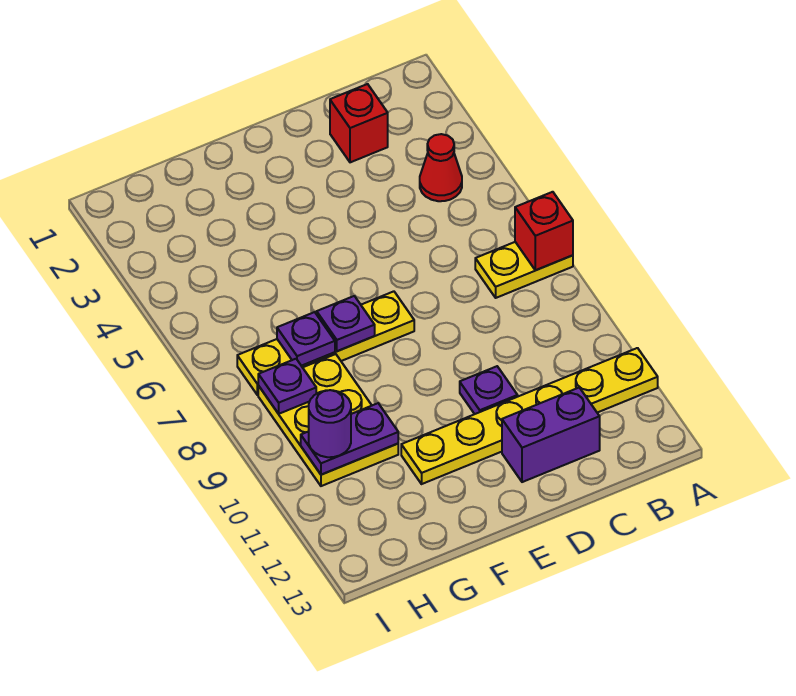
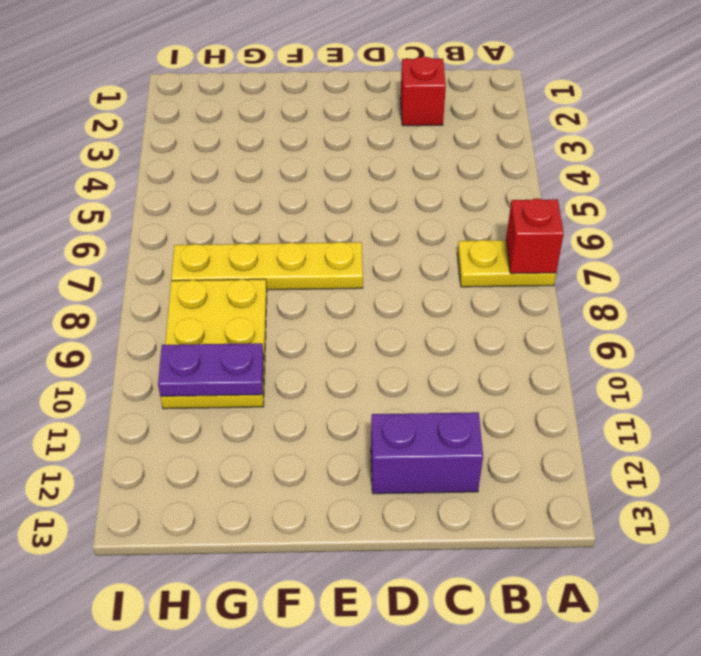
none -> yellow plate A11:F11 level 1
none -> red cone B4 level 1
none -> purple plate D10 level 1

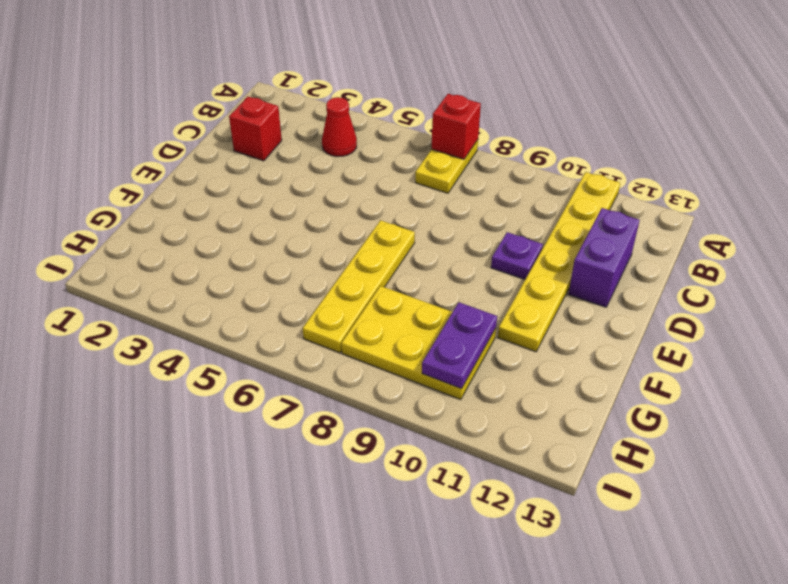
none -> purple plate F7 level 2
none -> purple plate G7 level 2
none -> purple plate H8 level 2

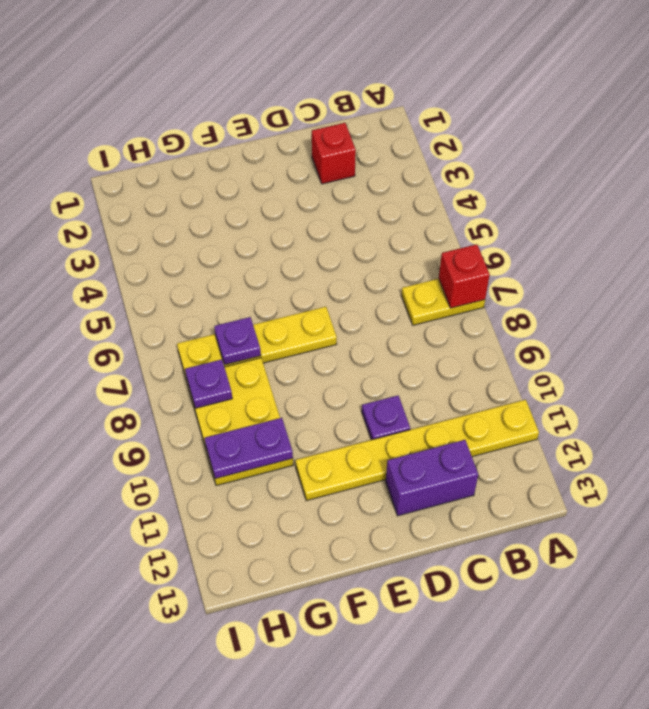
none -> red cone B4 level 1
none -> purple plate F7 level 2
none -> purple round brick H10 level 3

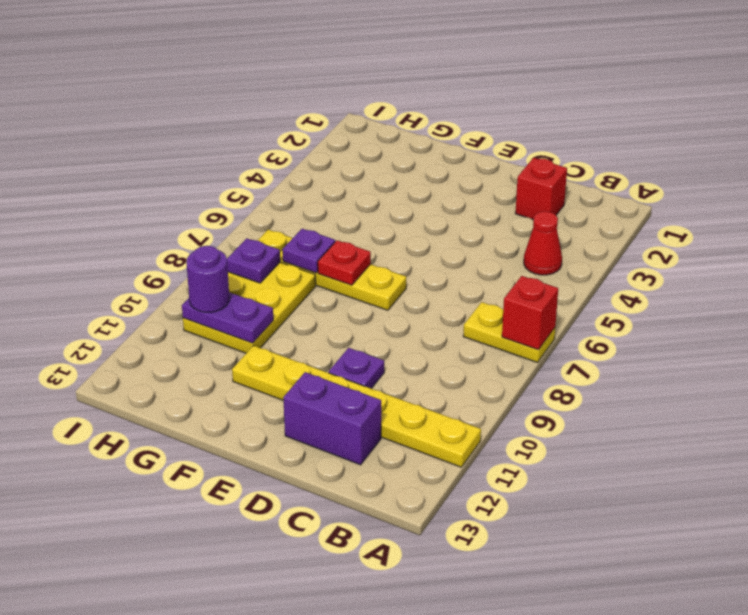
red plate F7 level 2 -> purple plate F7 level 2

